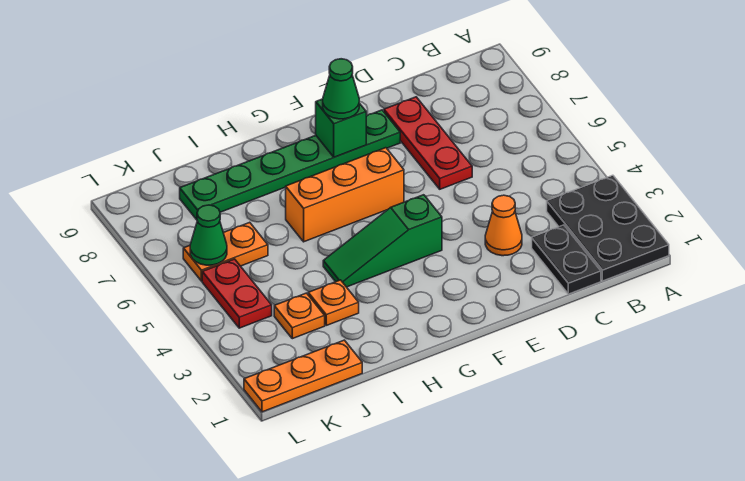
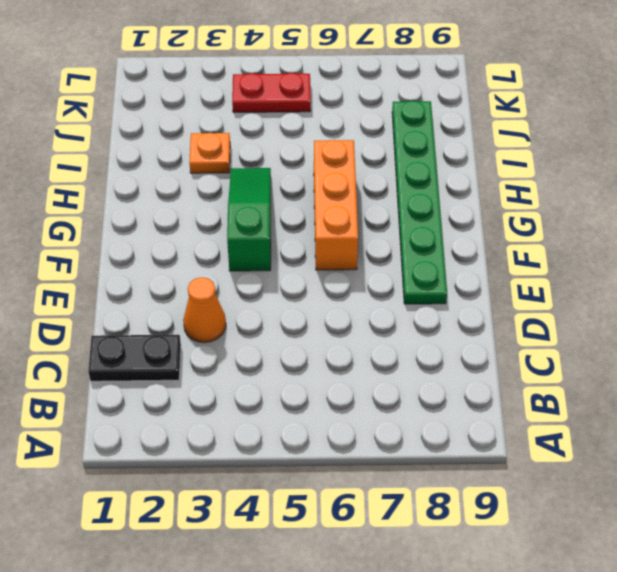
none -> black plate A1:B3 level 1
none -> red plate D6:D8 level 1
none -> orange plate J1:L1 level 1

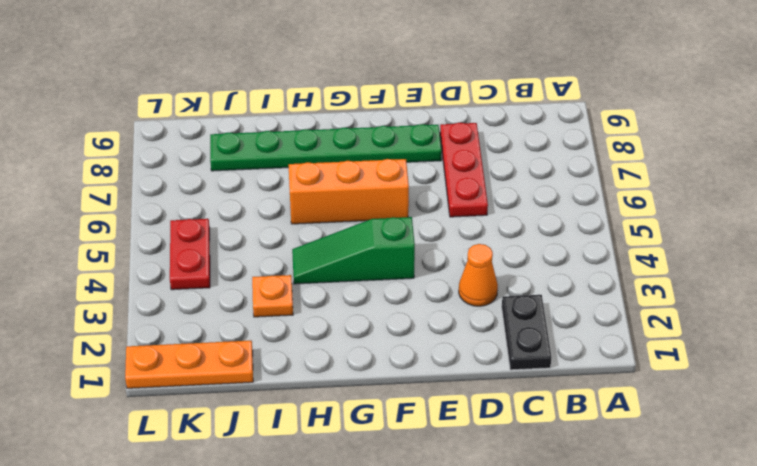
none -> black plate A1:B3 level 1
none -> orange plate J3 level 1
none -> orange plate J6:K6 level 1

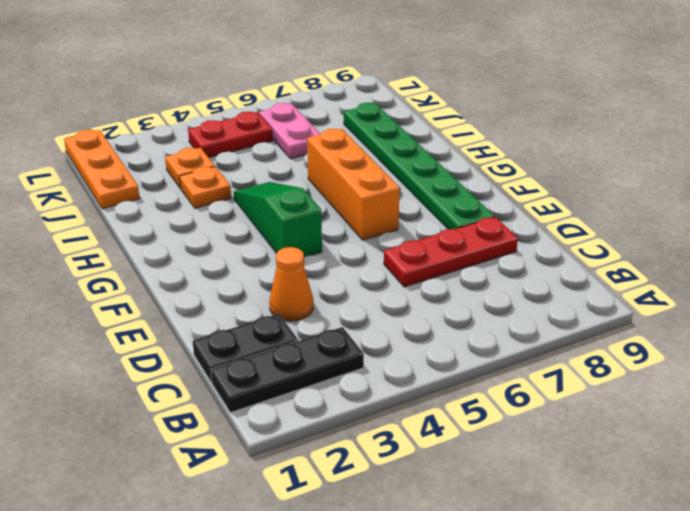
black plate B1:B3 level 1 -> black plate A1:B3 level 1
pink plate J6:K6 level 1 -> orange plate J6:K6 level 1
none -> green brick F8 level 2
none -> green cone K6 level 2
none -> green cone F8 level 3

